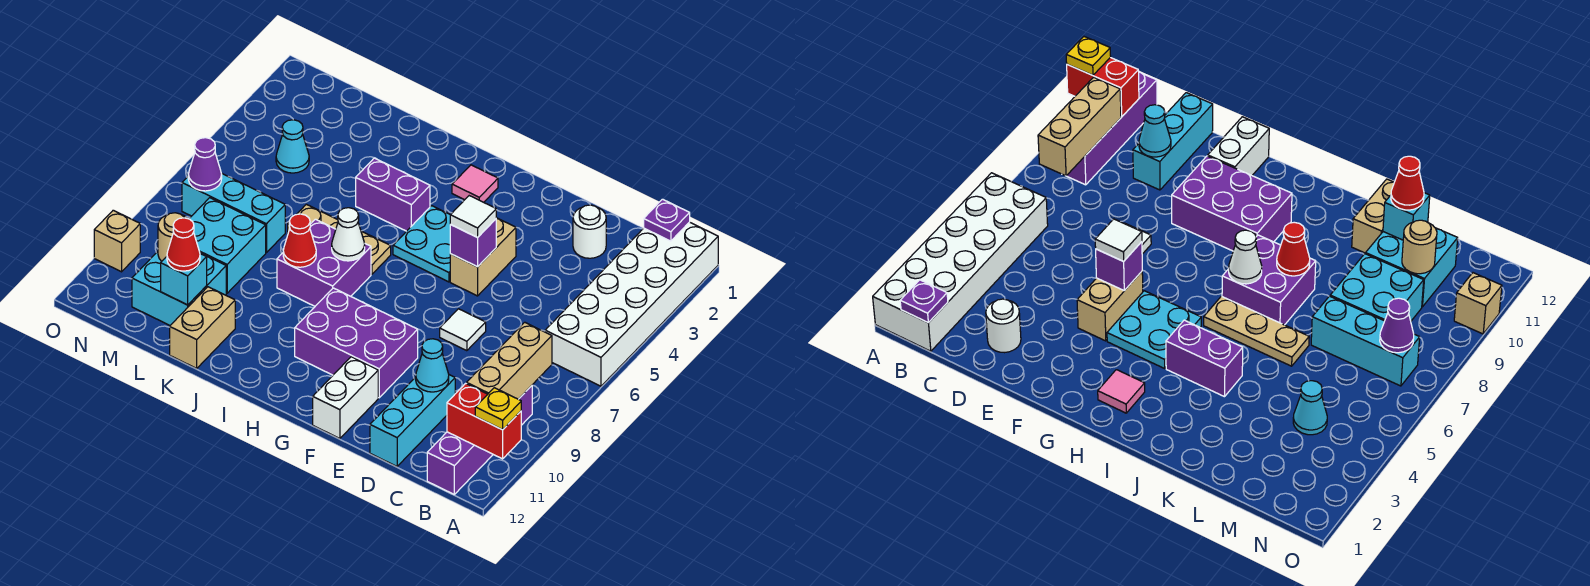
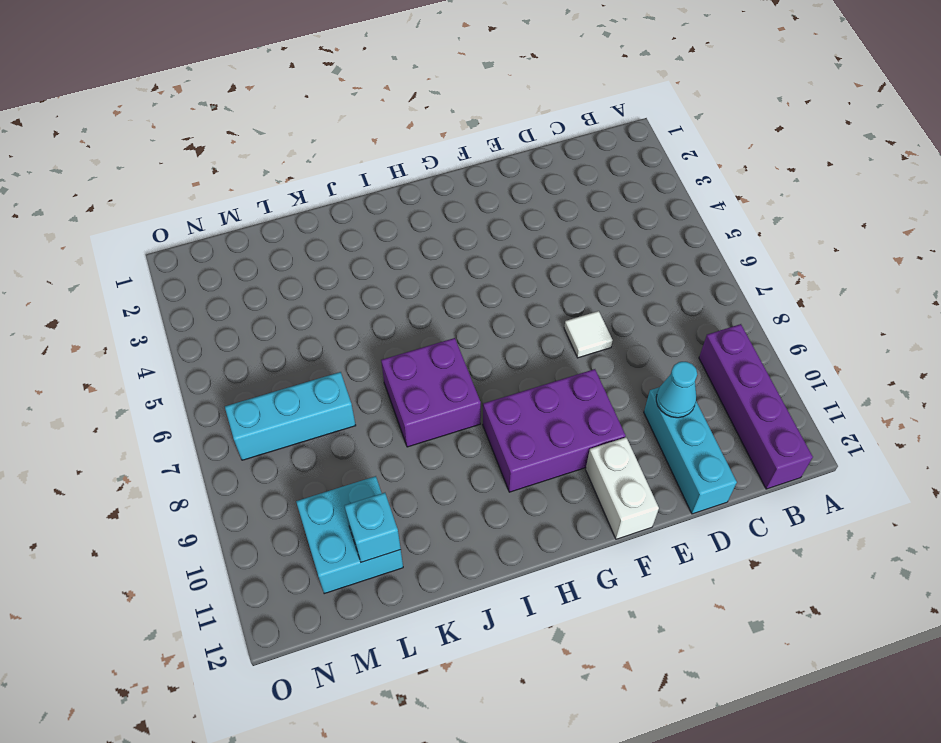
none -> white brick A1:B6 level 1
none -> white round brick D2 level 1
none -> tan brick F4:F5 level 1
none -> cyan plate G4:H5 level 1

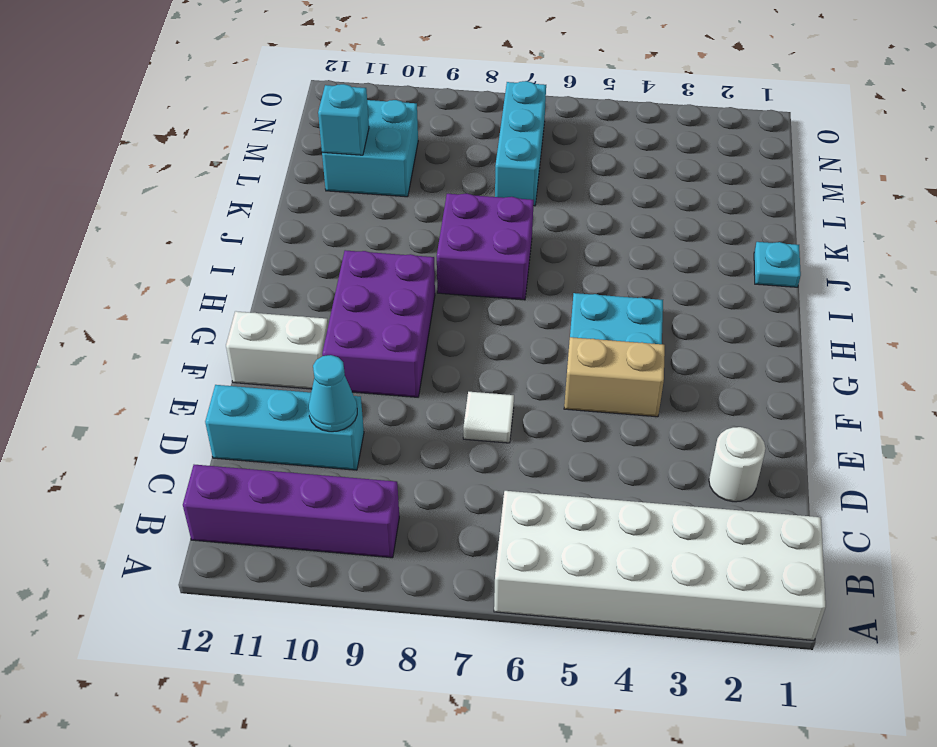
cyan plate J1 level 1 -> none
none -> pink tile H2 level 1
none -> purple brick I4:J4 level 1
none -> tan plate I6:K6 level 1
none -> tan brick K11:K12 level 1

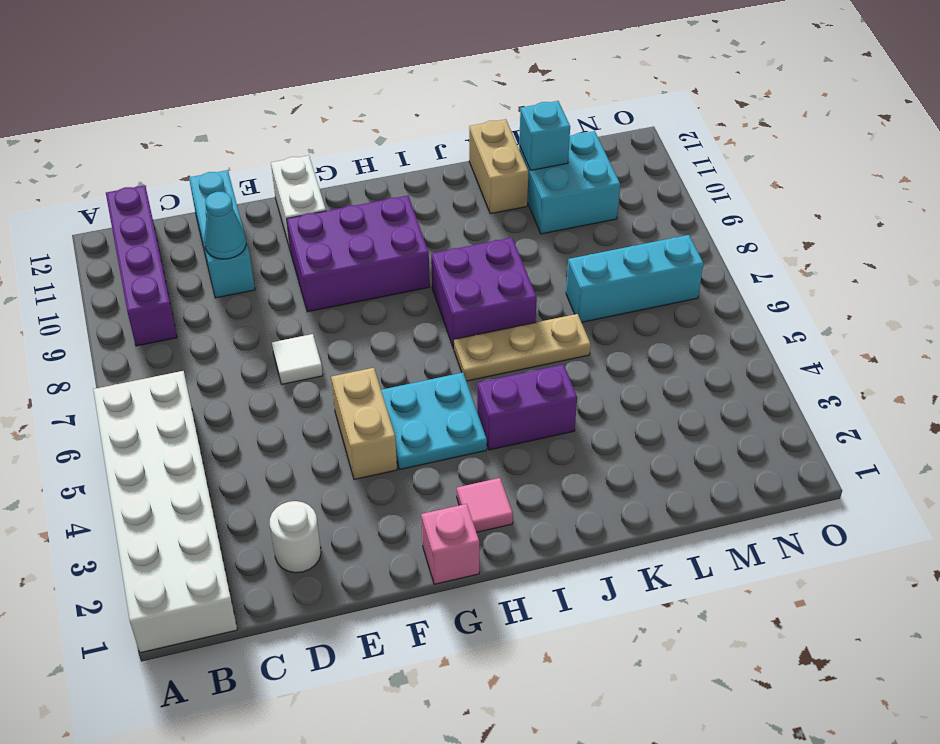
pink brick G1 level 1 -> none
none -> cyan brick L8:M9 level 1
none -> cyan cone M4 level 1
none -> tan brick O10 level 1
none -> red brick A11:B11 level 2

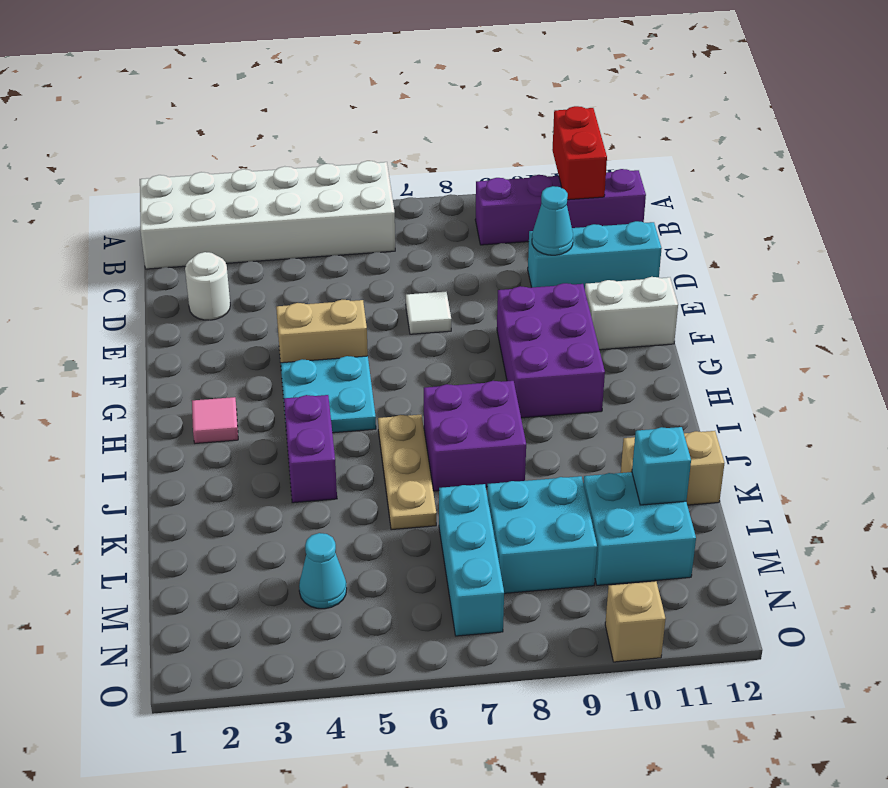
none -> purple plate B1 level 2
none -> tan brick B8:B10 level 2
none -> purple brick F5 level 2
none -> white cone I7 level 2

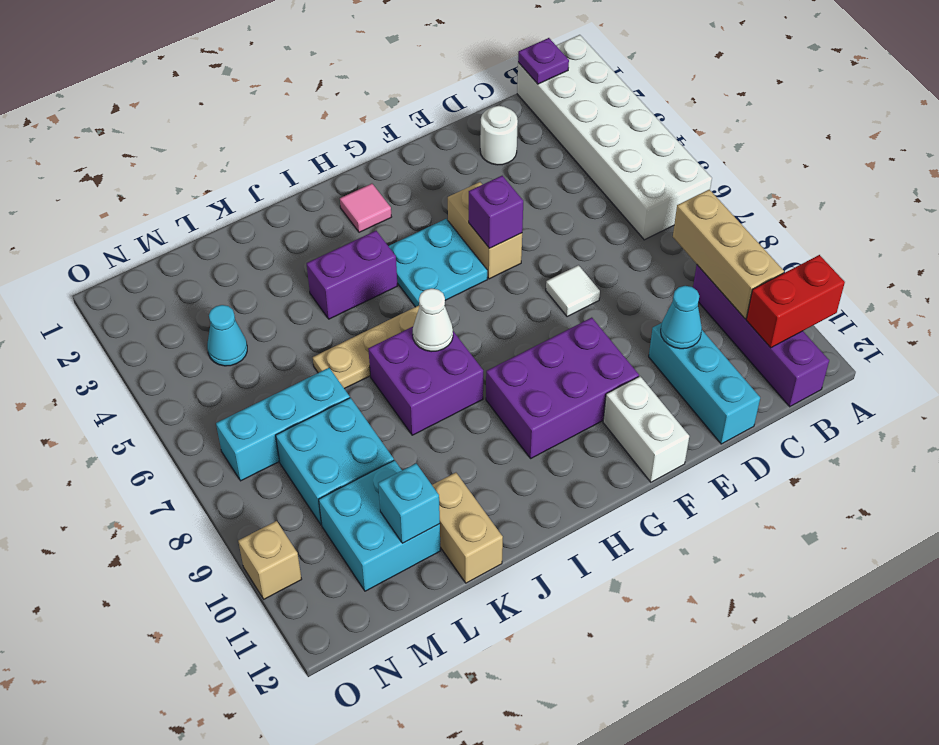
none -> red cone J8 level 2
none -> tan round brick M10 level 2
none -> purple cone N7 level 2
none -> yellow plate A11 level 3

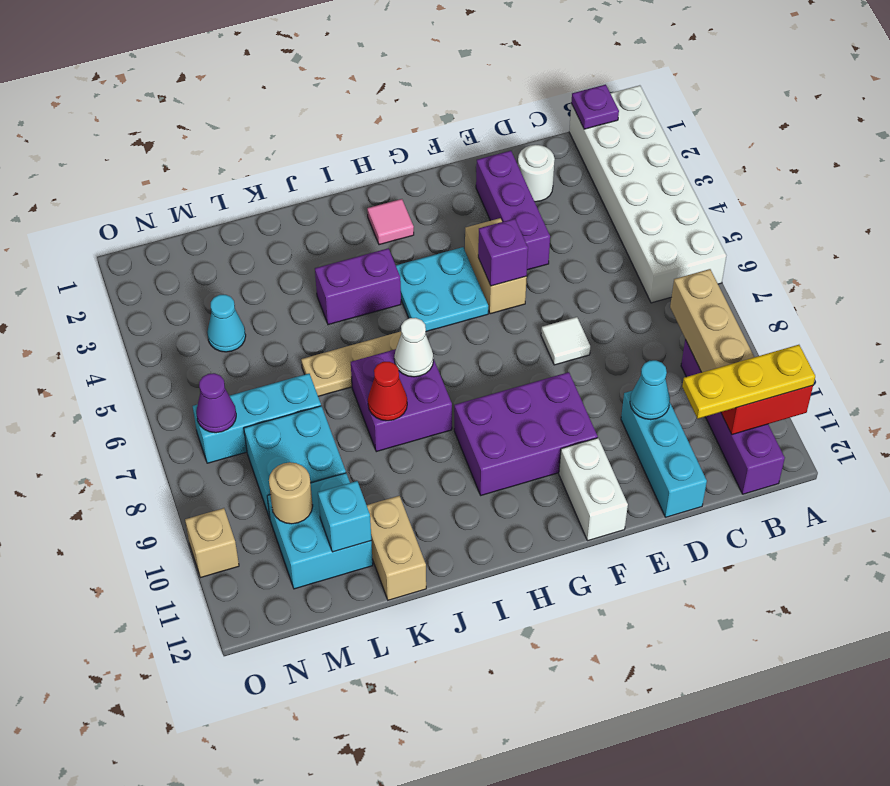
yellow plate A11:C11 level 3 -> yellow plate A11 level 3
purple brick E2:E4 level 1 -> none
none -> white tile F5 level 3
none -> red cone L11 level 3

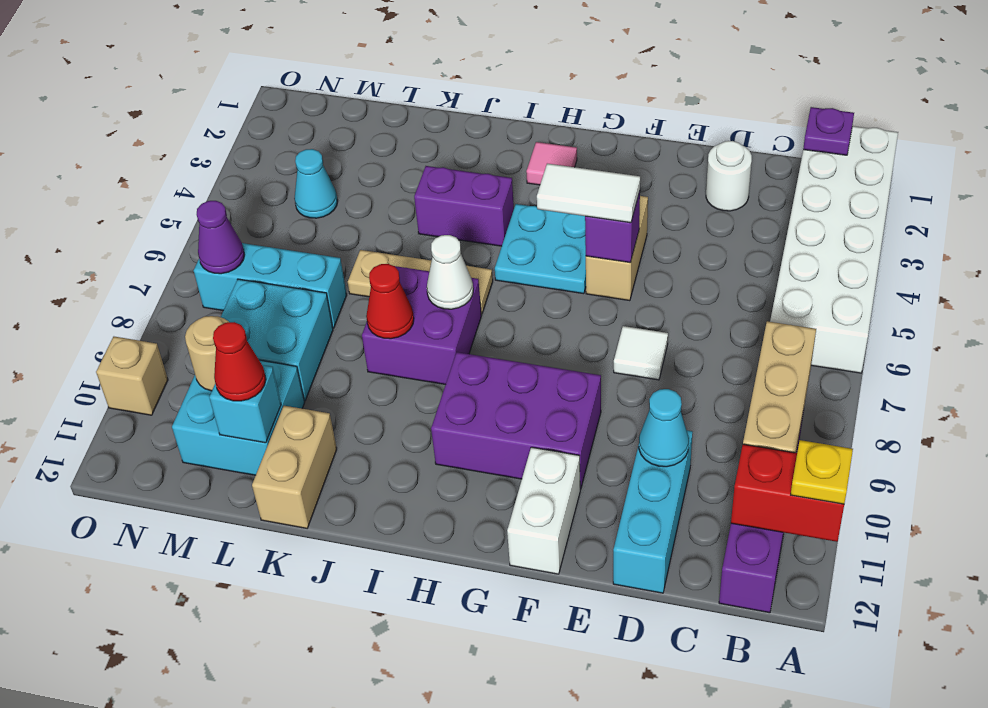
white tile F5:G5 level 3 -> white tile F5 level 3

